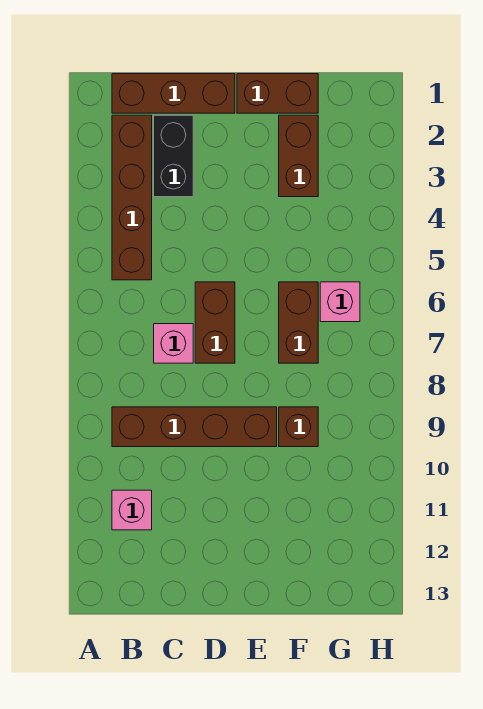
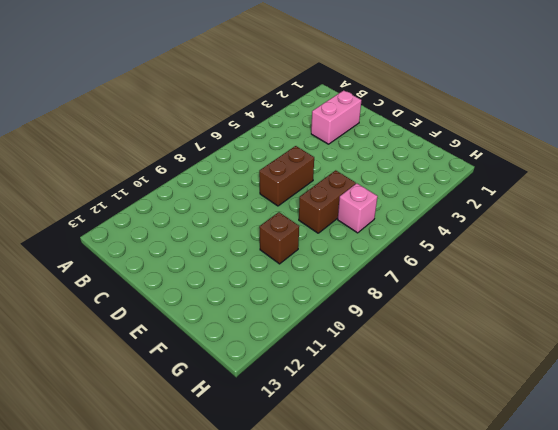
pink brick C2:C3 level 1 -> black brick C2:C3 level 1
none -> brown brick B1:D1 level 1
none -> brown brick B2:B5 level 1
none -> brown brick B9:E9 level 1

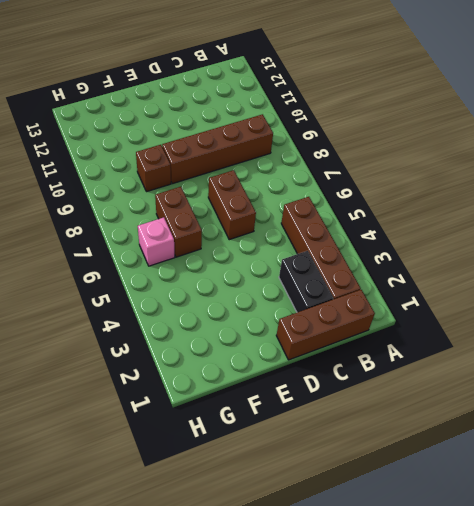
none -> pink brick B11 level 1
none -> pink brick C7 level 1
none -> brown brick E1:F1 level 1

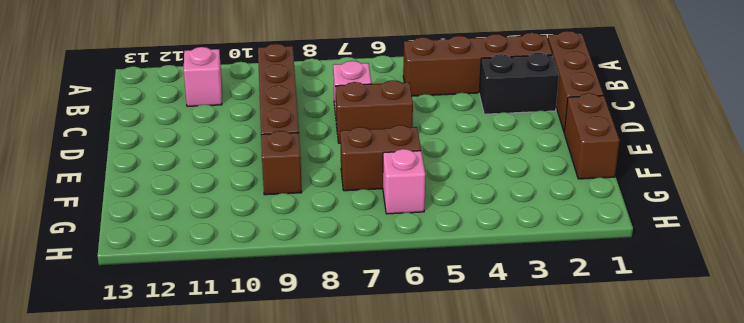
none -> brown brick F2:F3 level 1

